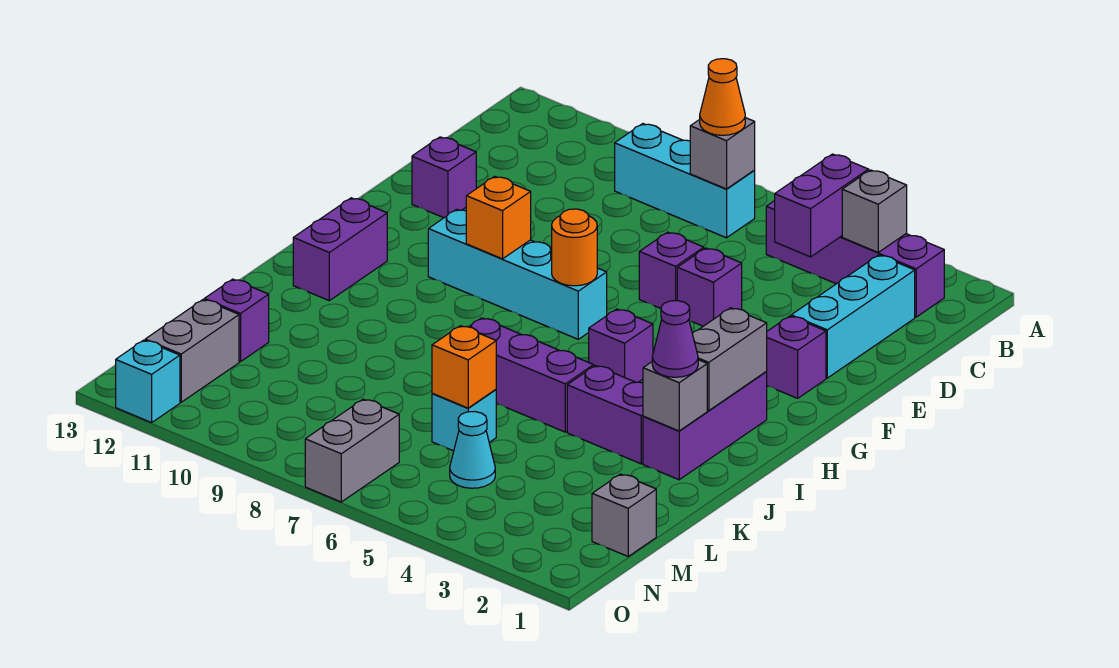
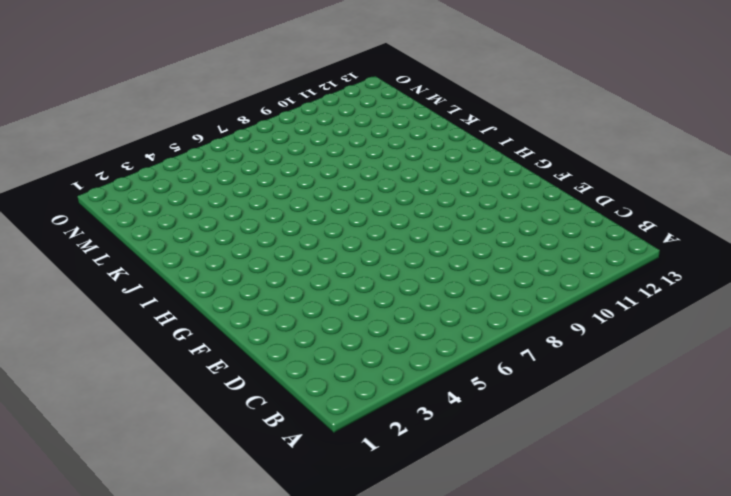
none -> purple brick B2:B5 level 1
none -> cyan brick B7:B9 level 1
none -> cyan brick C2:E2 level 1
none -> purple brick E5 level 1

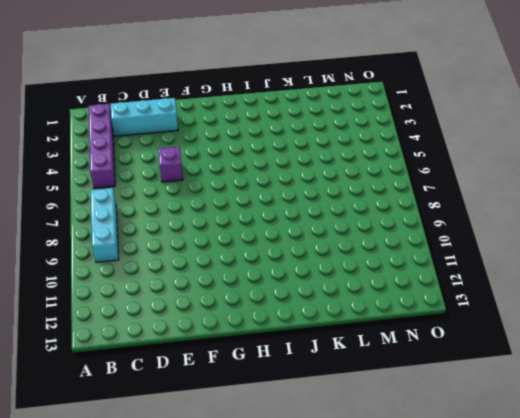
none -> purple brick E6 level 1
none -> purple brick E12 level 1
none -> purple brick F2 level 1
none -> cyan brick G7:G10 level 1

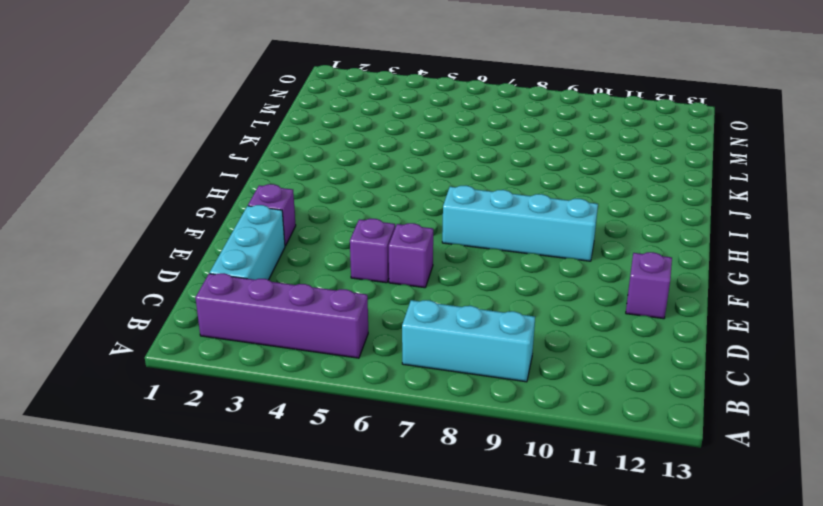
none -> purple brick H2:J2 level 1
none -> purple brick H5 level 1
none -> purple brick H12:I12 level 1
none -> purple brick J3:J4 level 1

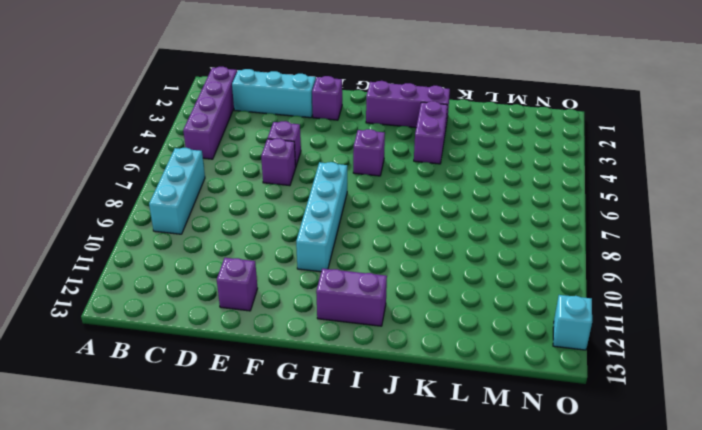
none -> purple brick J5:J7 level 1
none -> cyan brick L6 level 1
none -> purple brick L12 level 1
none -> grey brick M1 level 1

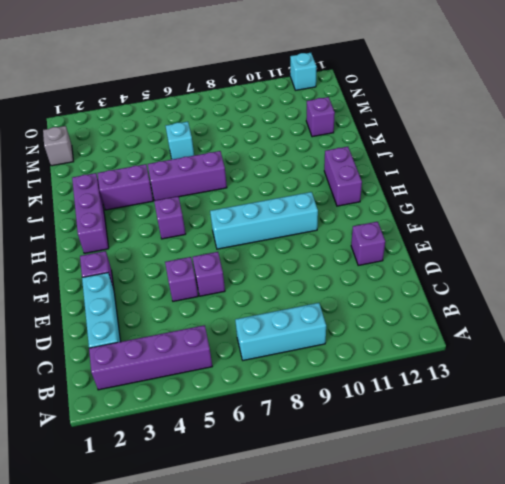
none -> cyan cone M5 level 1
none -> grey brick M12:N12 level 1
none -> grey brick N7:O7 level 1
none -> grey brick B3 level 2

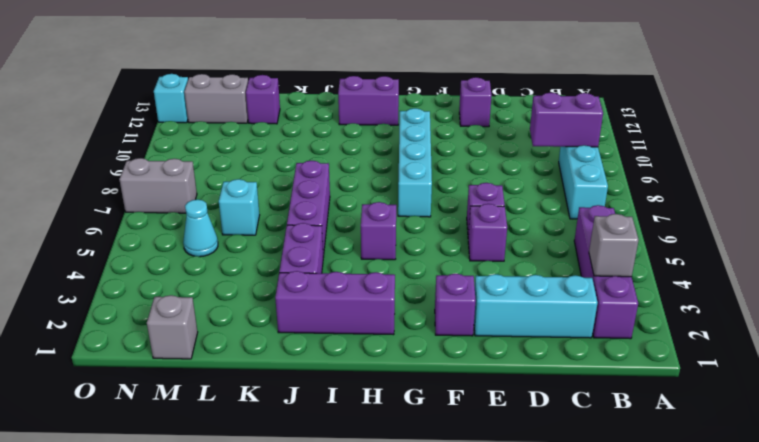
purple brick B9:C9 level 2 -> purple brick B4:C4 level 2
none -> grey brick B7 level 2
none -> orange round brick G7 level 2
none -> orange brick G9 level 2
none -> grey brick H2:I2 level 2

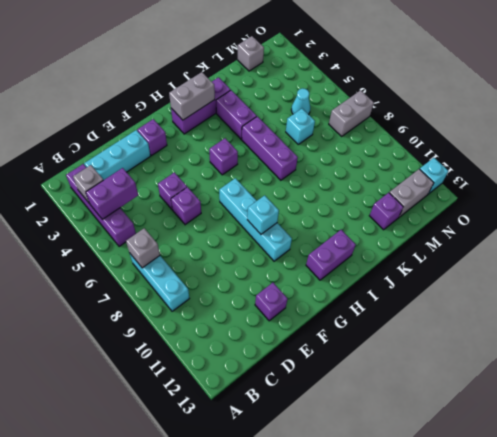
cyan brick G9 level 2 -> orange brick G9 level 2
none -> orange round brick G7 level 2
none -> grey brick J2 level 2
none -> orange brick L6 level 2
none -> orange cone B7 level 3

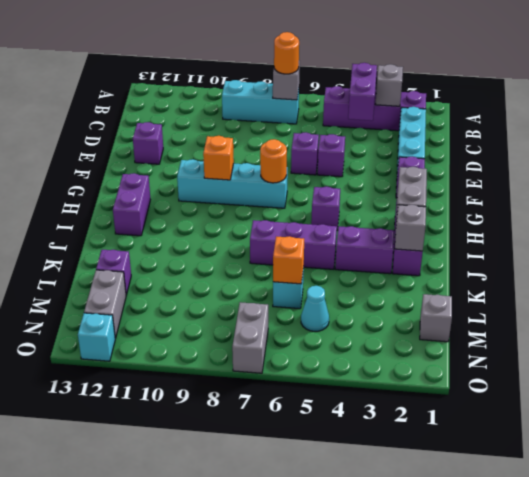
orange round brick B7 level 3 -> orange cone B7 level 3
none -> purple cone J2 level 3

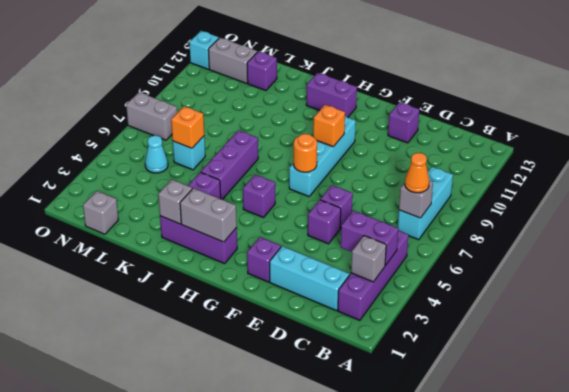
none -> purple cone J2 level 3

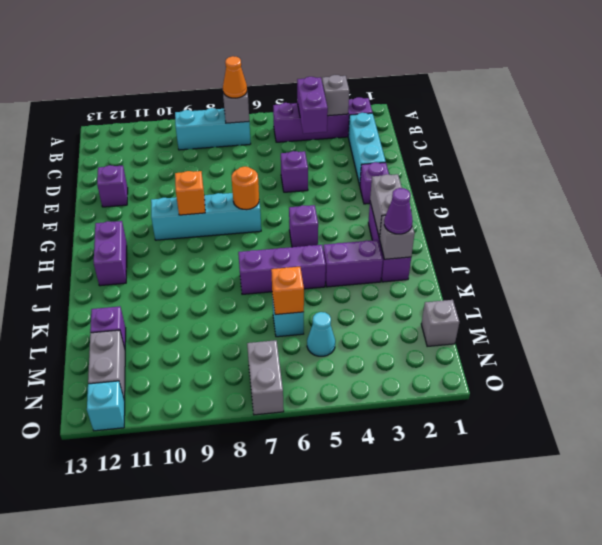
none -> purple brick E6 level 1

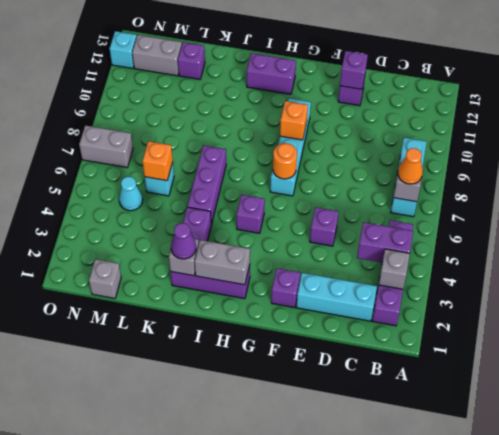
purple brick E12 level 2 -> purple brick E6 level 1

